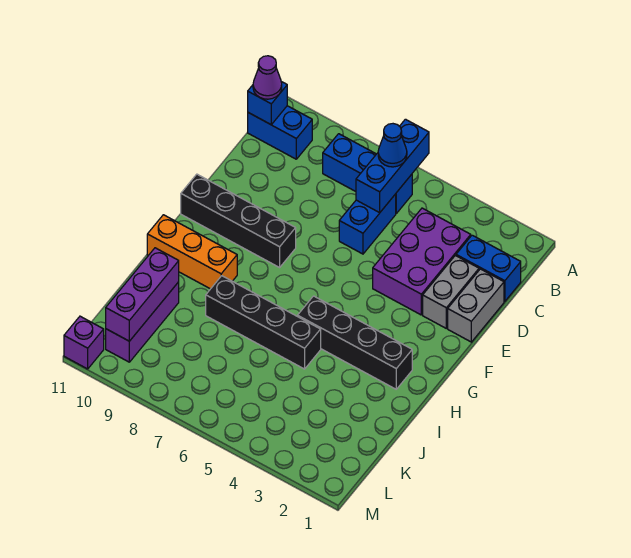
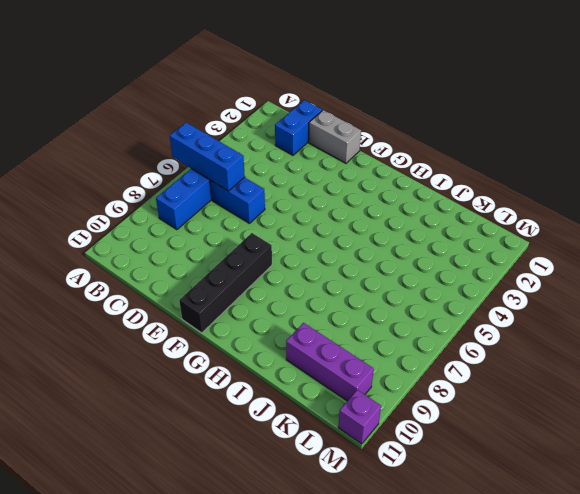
none -> blue brick B10:B11 level 1
none -> purple brick C3:E4 level 1
none -> grey brick D2:E2 level 1

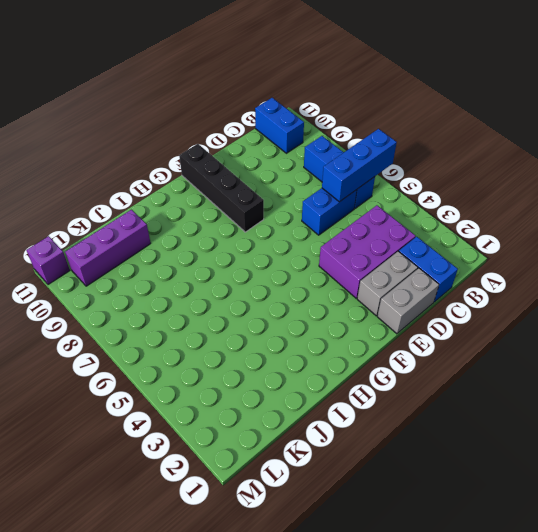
none -> black brick H2:H5 level 1
none -> orange brick H9:H11 level 1
none -> black brick I5:I8 level 1

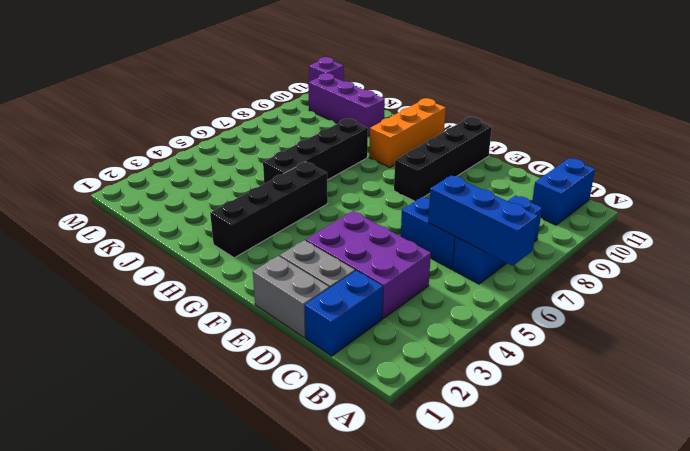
none -> blue brick B11 level 2
none -> purple brick J10:L10 level 2
none -> blue cone B6 level 3

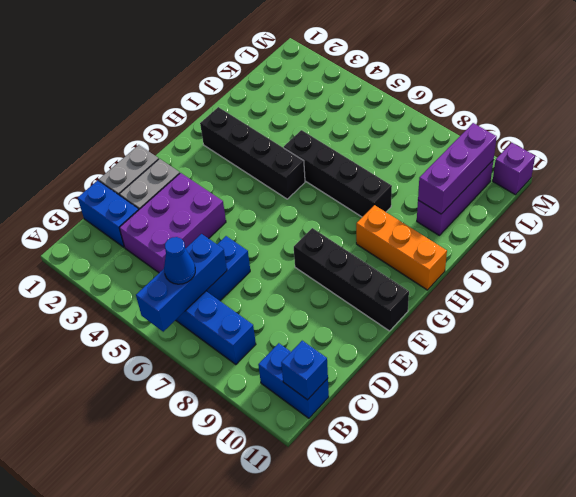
none -> purple cone B11 level 3

